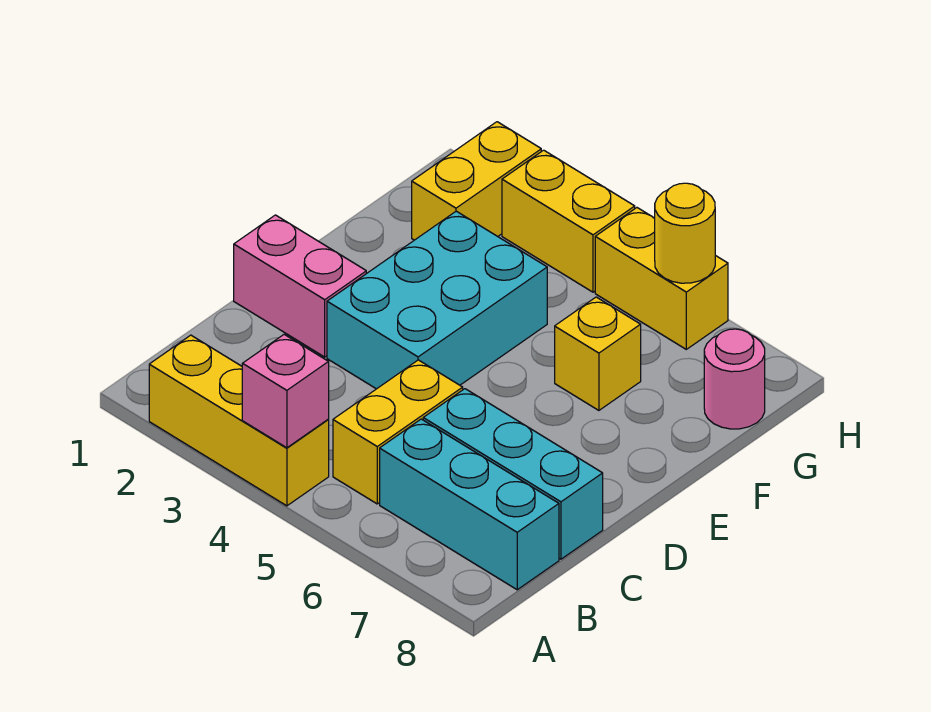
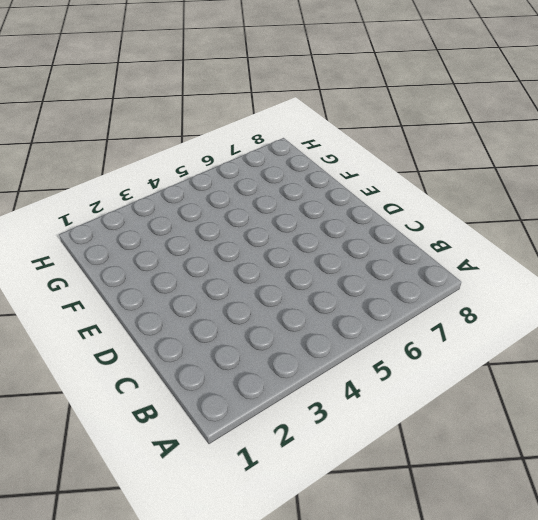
none -> yellow brick A2:A4 level 1
none -> yellow brick B5:C5 level 1
none -> cyan brick B6:B8 level 1

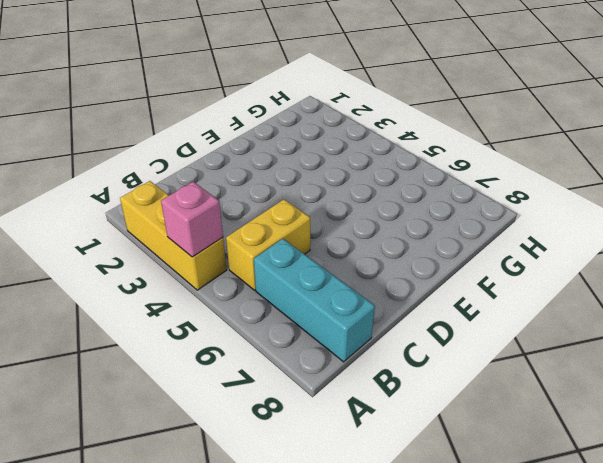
none -> cyan brick C6:C8 level 1
none -> pink brick D1:D2 level 1
none -> cyan brick D3:F4 level 1

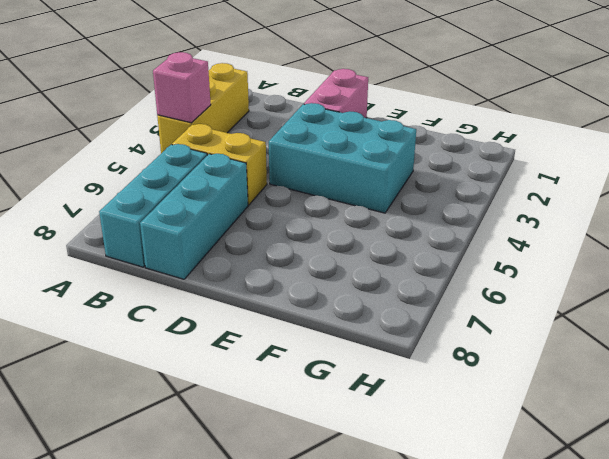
none -> yellow brick F6 level 1
none -> yellow brick G2:H2 level 1
none -> pink round brick G8 level 1

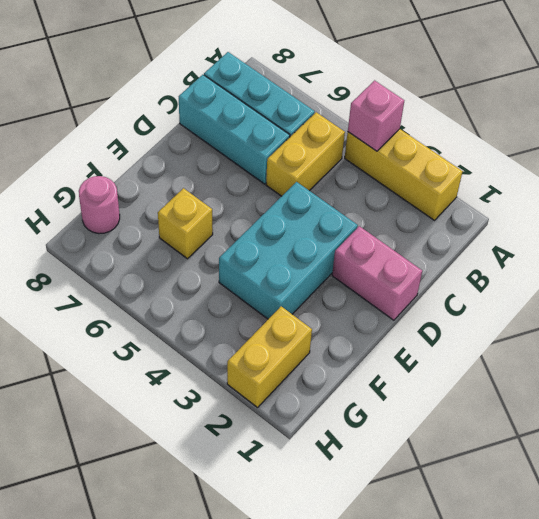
none -> yellow brick H3:H4 level 1
none -> yellow brick H5:H6 level 1
none -> yellow round brick H6 level 2

